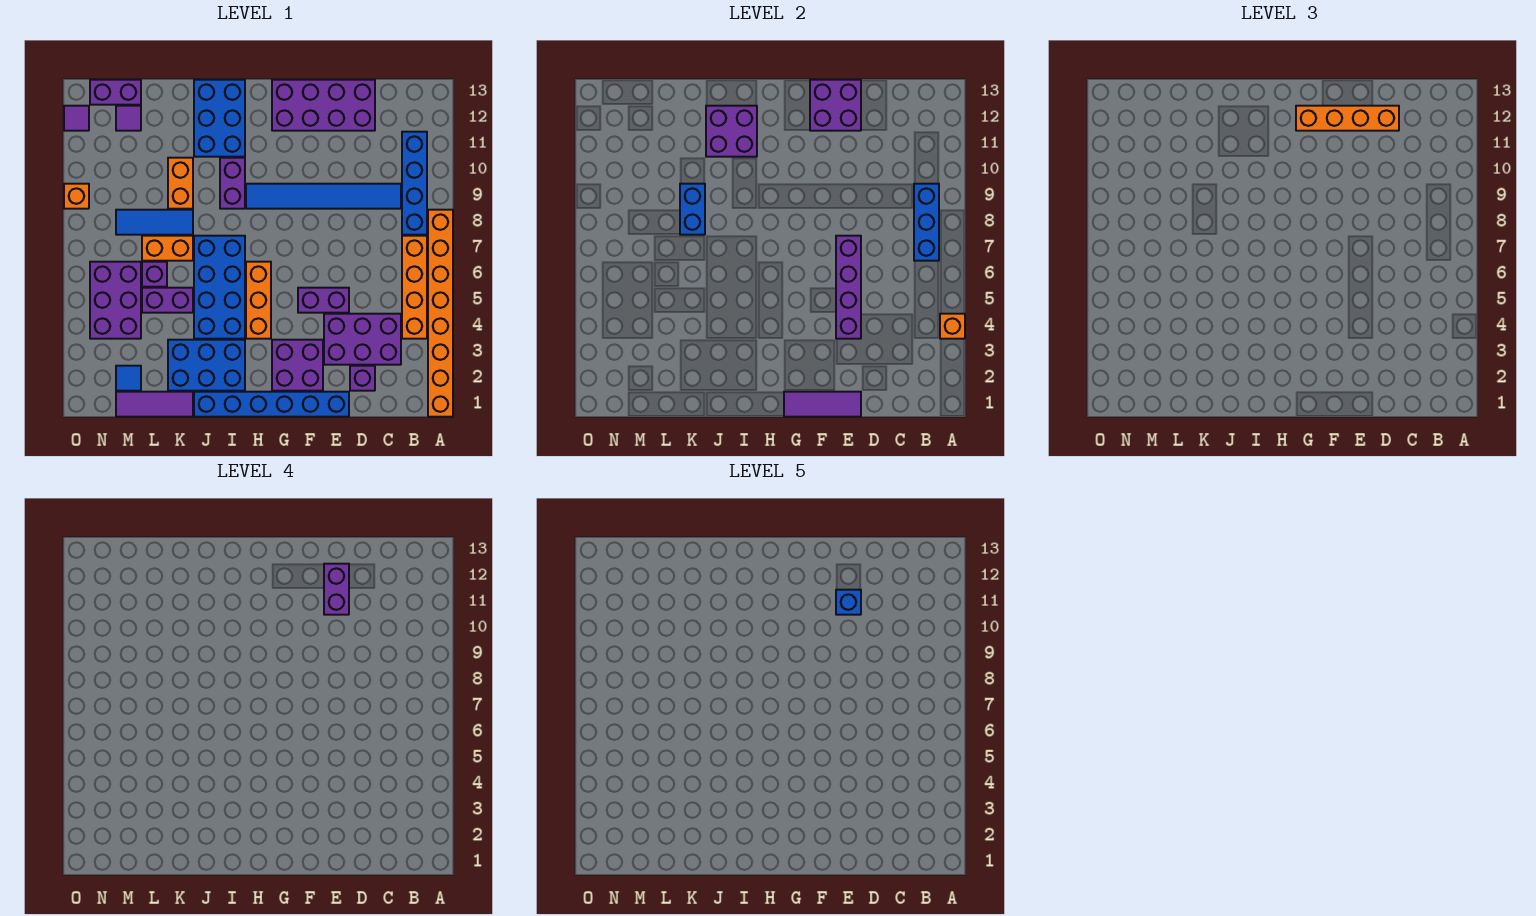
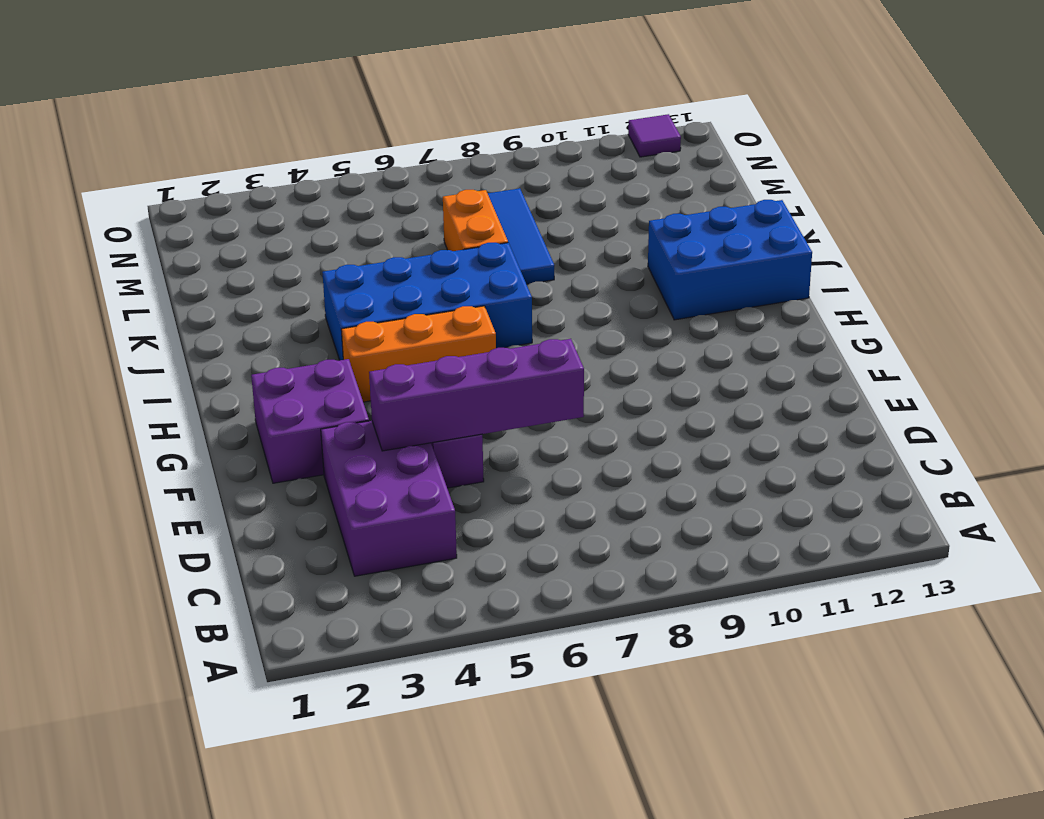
none -> orange brick A1:A8 level 1
none -> orange brick B4:B7 level 1
none -> blue brick B8:B11 level 1
none -> blue tile C9:H9 level 1

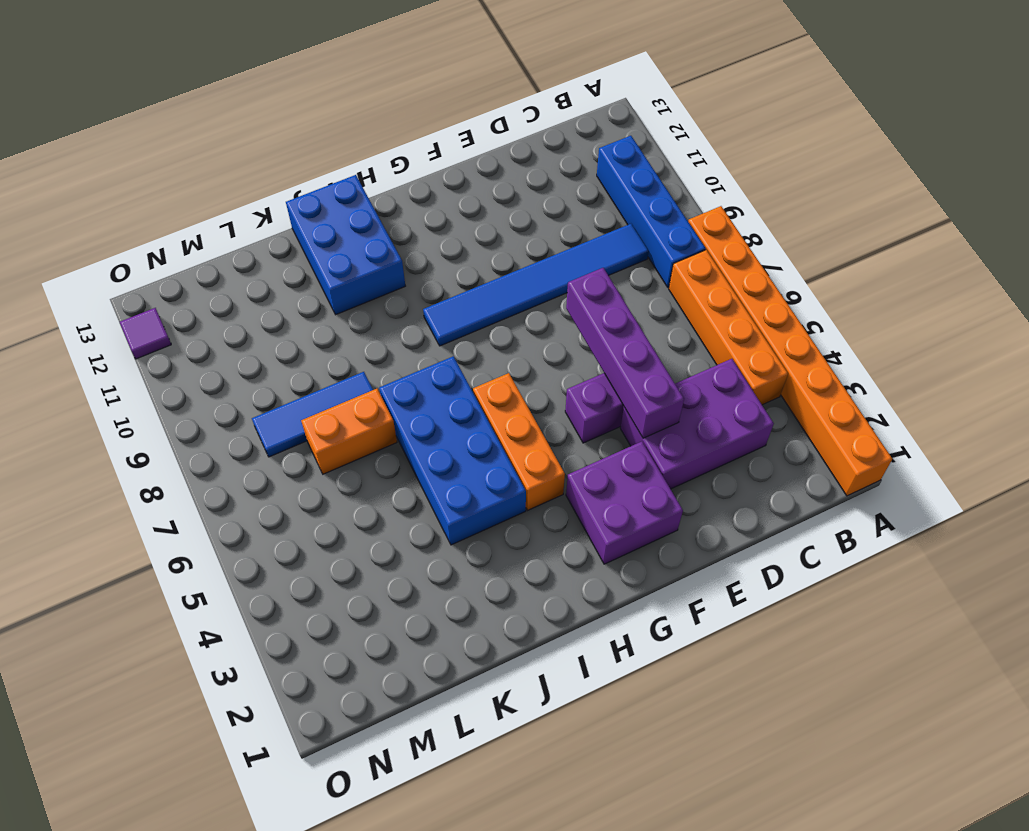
none -> purple brick D2 level 1
none -> purple brick D12:G13 level 1
none -> blue brick E1:J1 level 1
none -> blue brick I2:K3 level 1

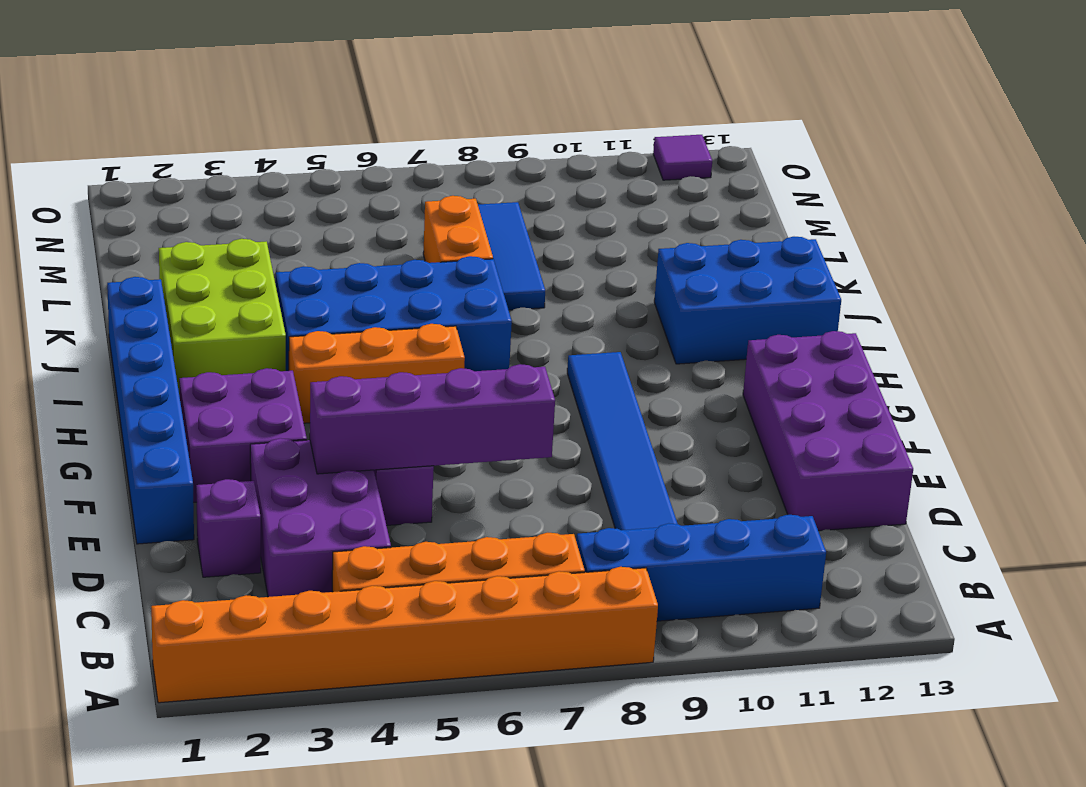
lime brick I2:K3 level 1 -> blue brick I2:K3 level 1
none -> purple brick I9:I10 level 1
none -> purple tile K1:M1 level 1
none -> purple brick K5:L5 level 1
none -> orange brick K9:K10 level 1

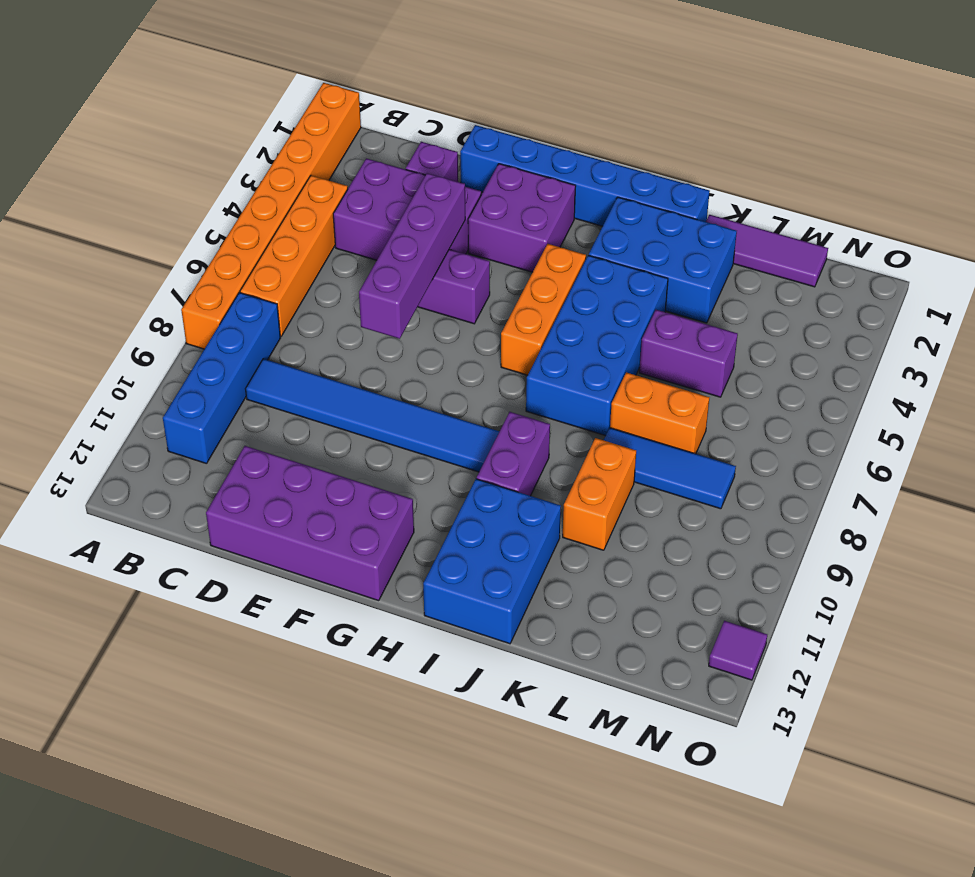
none -> purple brick L6 level 1
none -> blue tile M2 level 1
none -> purple brick M4:N6 level 1
none -> purple tile M12 level 1

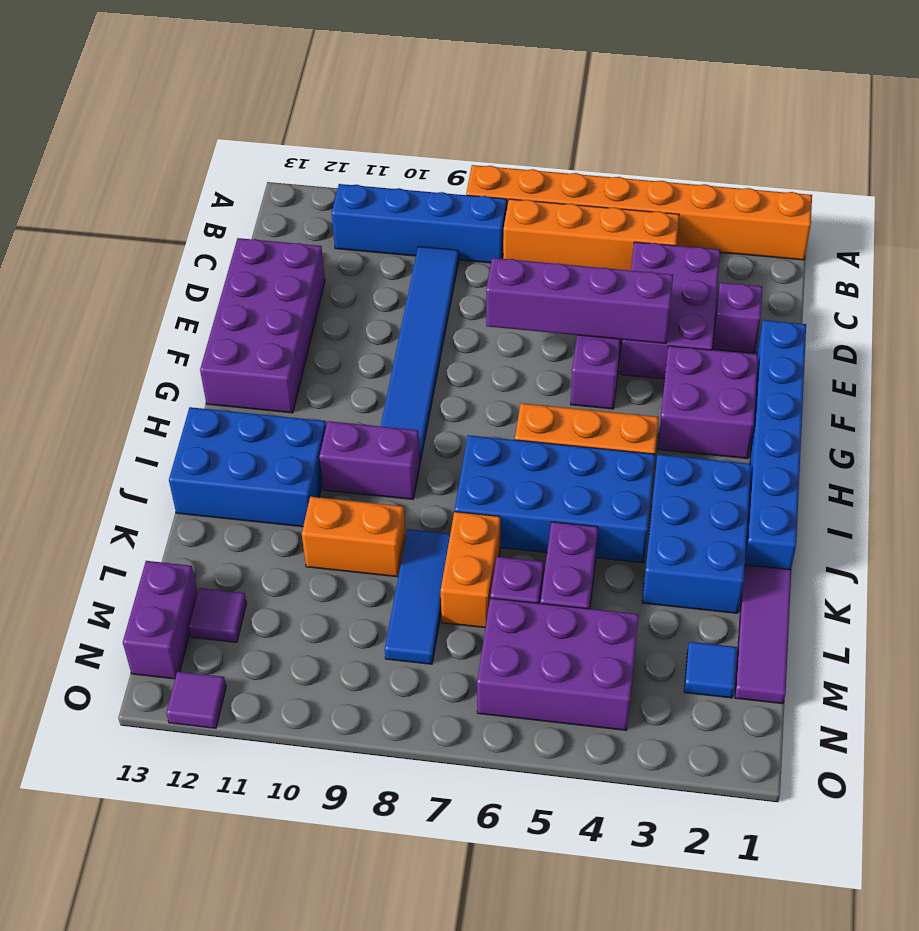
none -> orange brick O9 level 1
none -> orange brick A4 level 2
none -> blue brick B7:B9 level 2
none -> purple tile E1:G1 level 2

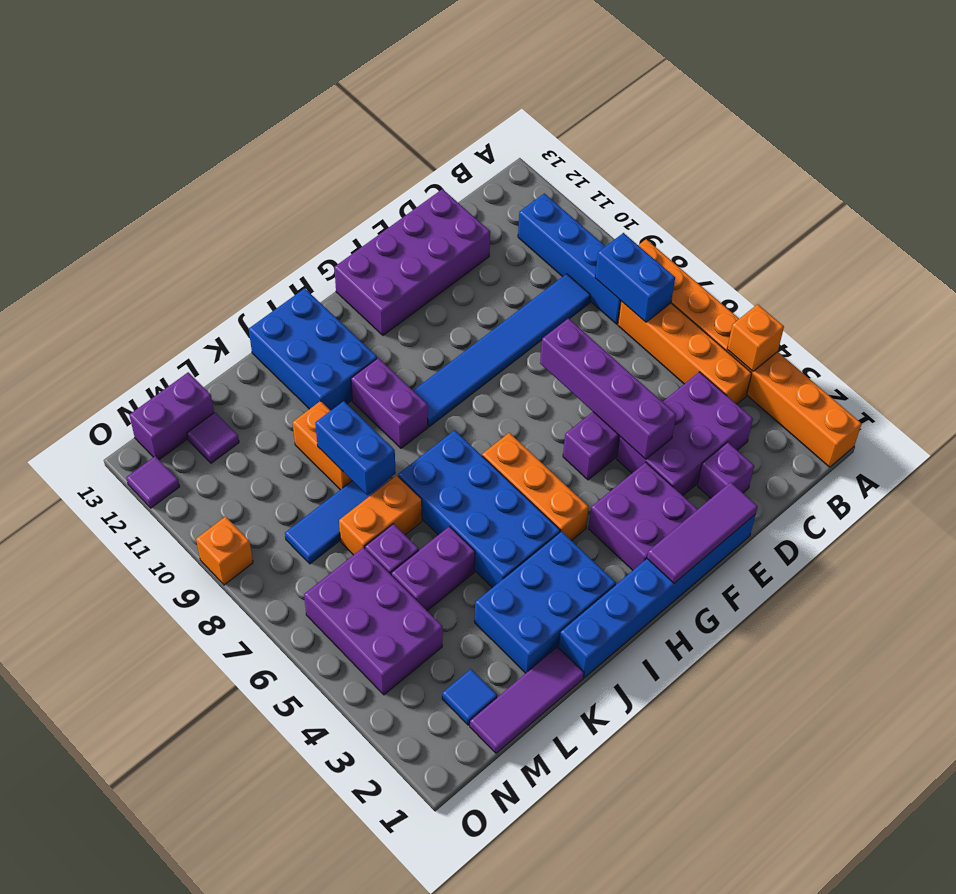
blue brick B7:B8 level 2 -> blue brick B7:B9 level 2
none -> purple brick E12:F13 level 2
none -> purple brick I11:J12 level 2
none -> orange brick D12:G12 level 3
none -> purple brick E11:E12 level 4

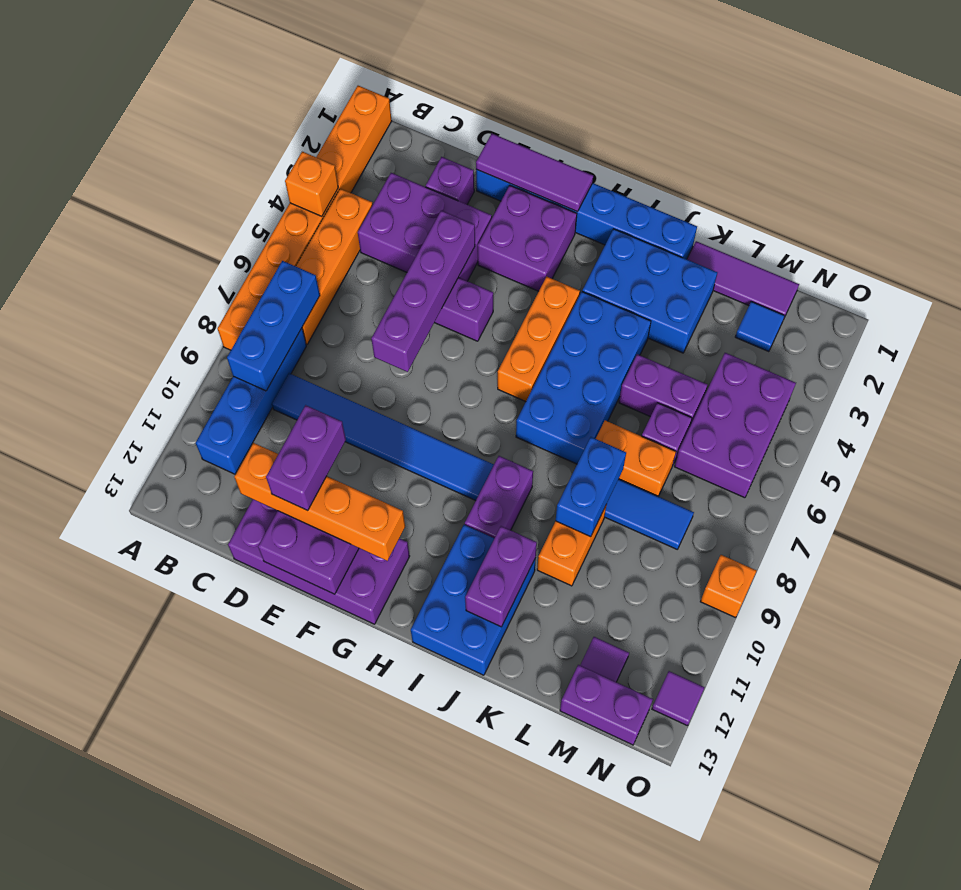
purple brick J11:J12 level 2 -> purple brick I11:J12 level 2
none -> blue brick E11 level 5

